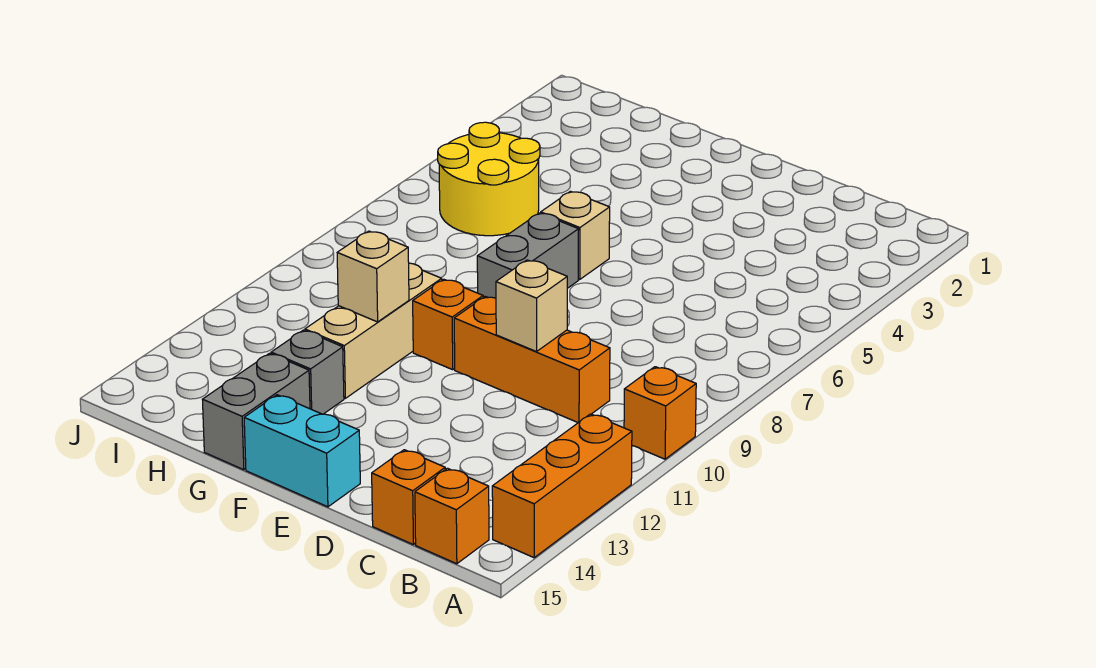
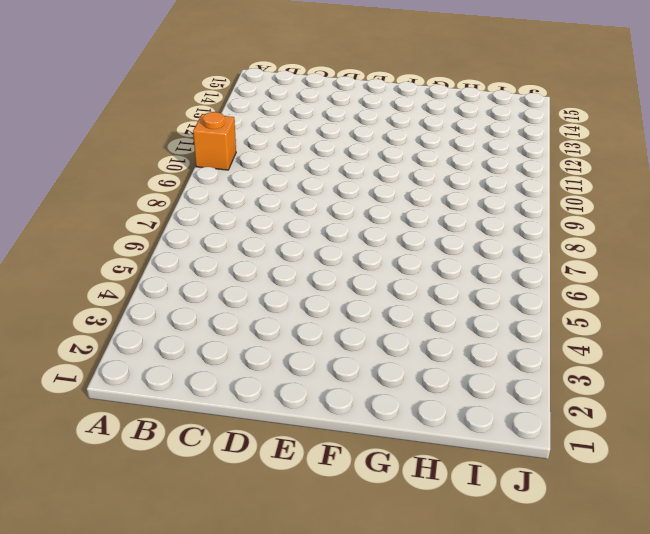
none -> orange brick A12:A14 level 1
none -> orange brick B15 level 1
none -> orange brick C10:E10 level 1

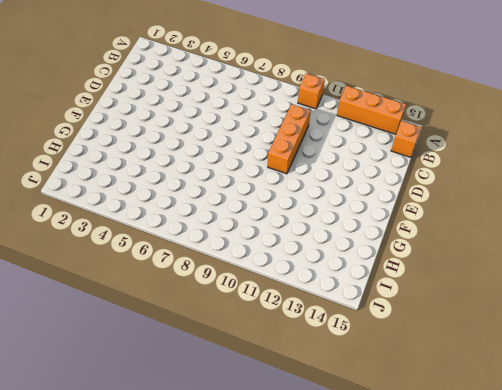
none -> orange brick C15 level 1
none -> cyan brick E15:F15 level 1
none -> tan brick F6 level 1

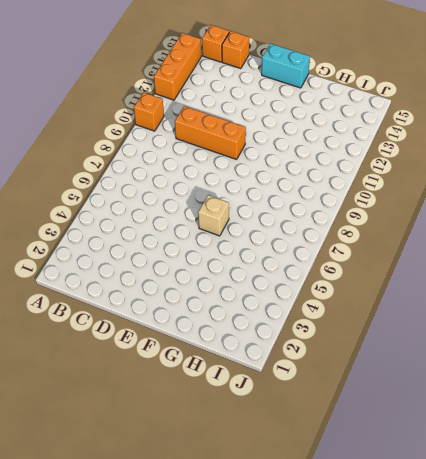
none -> grey brick F7:F8 level 1
none -> orange brick F10 level 1
none -> tan brick G10:G12 level 1

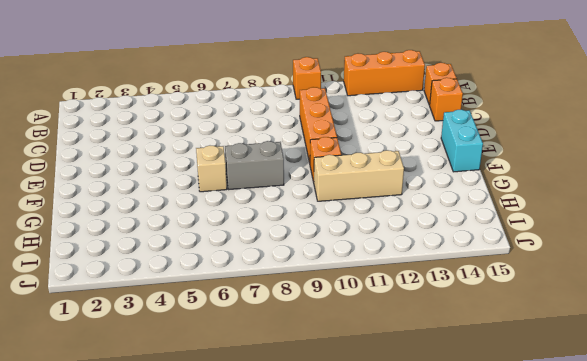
none -> grey brick G13 level 1
none -> grey brick G14:G15 level 1
none -> yellow round brick H5:I6 level 1

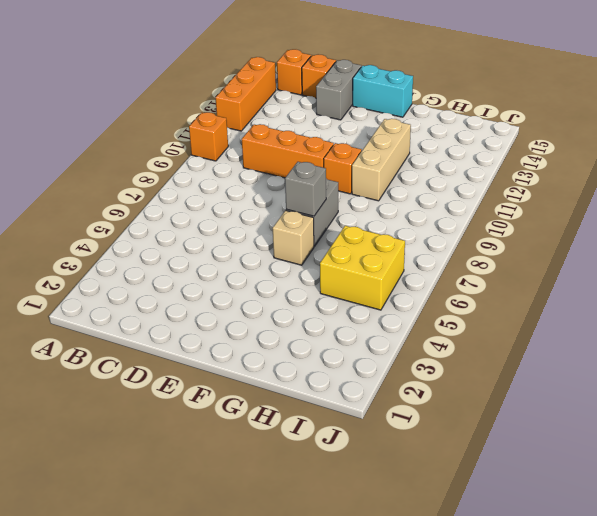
grey brick D14:D15 level 1 -> grey brick G14:G15 level 1
grey brick F7 level 2 -> grey brick G13 level 1
yellow brick H5:I6 level 1 -> yellow round brick H5:I6 level 1
none -> tan brick D10 level 2
none -> tan brick G11 level 2

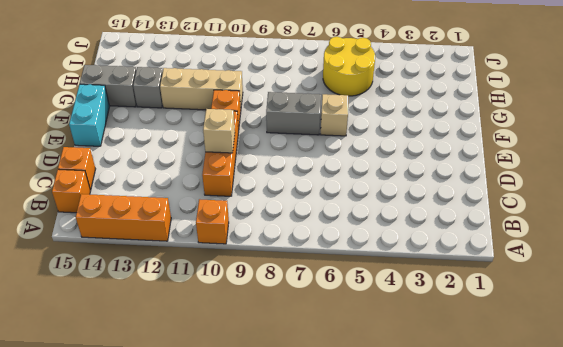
none -> tan brick G11 level 2

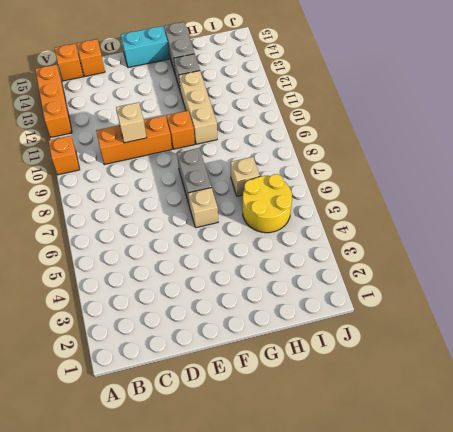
tan brick H7 level 1 -> tan brick G11 level 2

